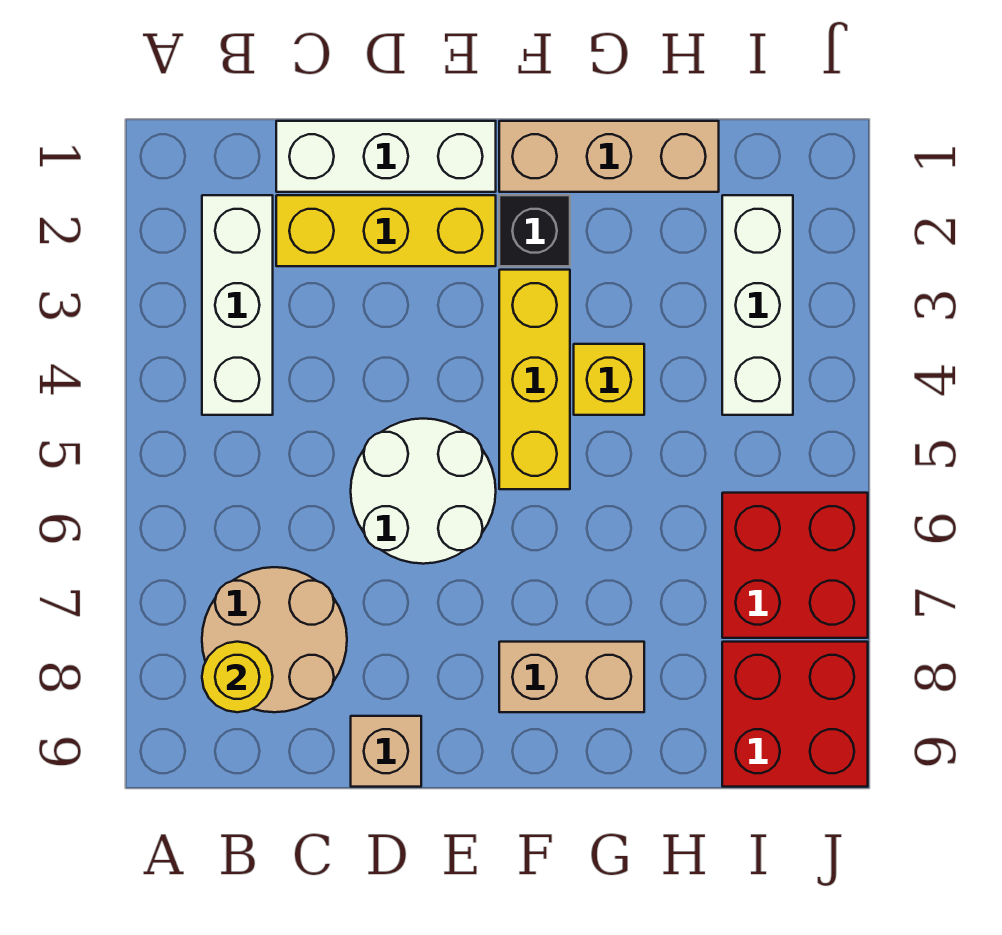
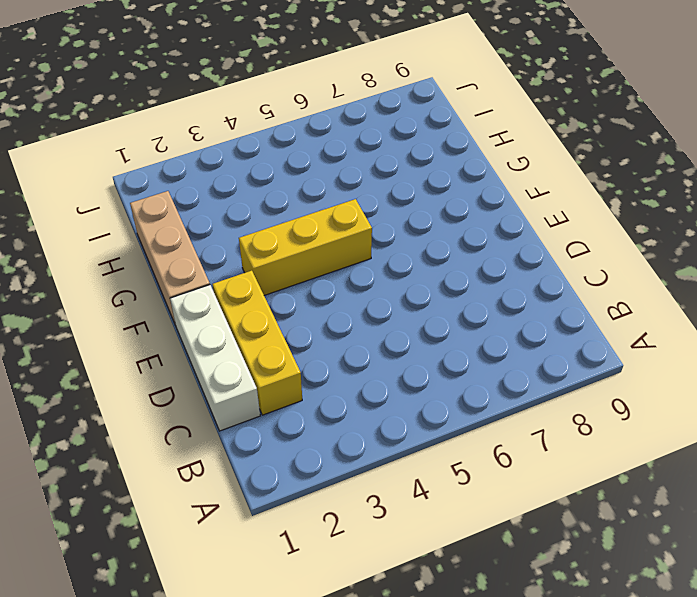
none -> white brick B2:B4 level 1
none -> tan round brick B7:C8 level 1
none -> white round brick D5:E6 level 1

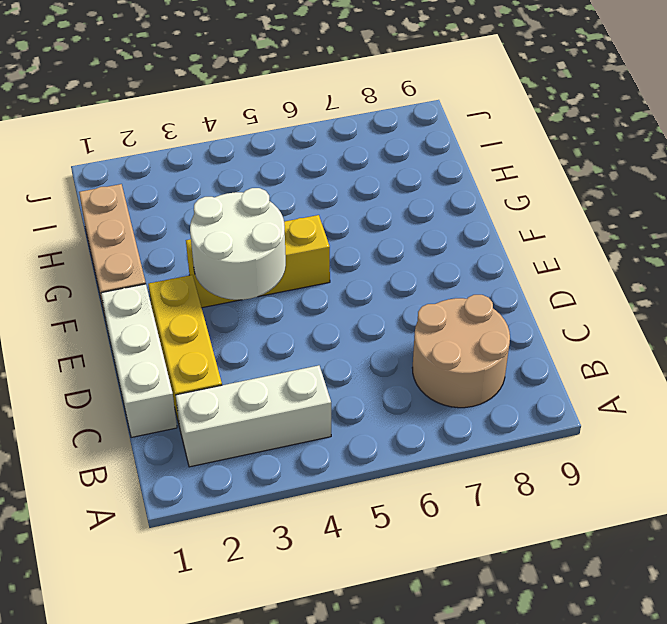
white round brick E3:F4 level 2 -> white round brick D5:E6 level 1
none -> tan brick D9 level 1
none -> black brick F2 level 1
none -> tan brick F8:G8 level 1

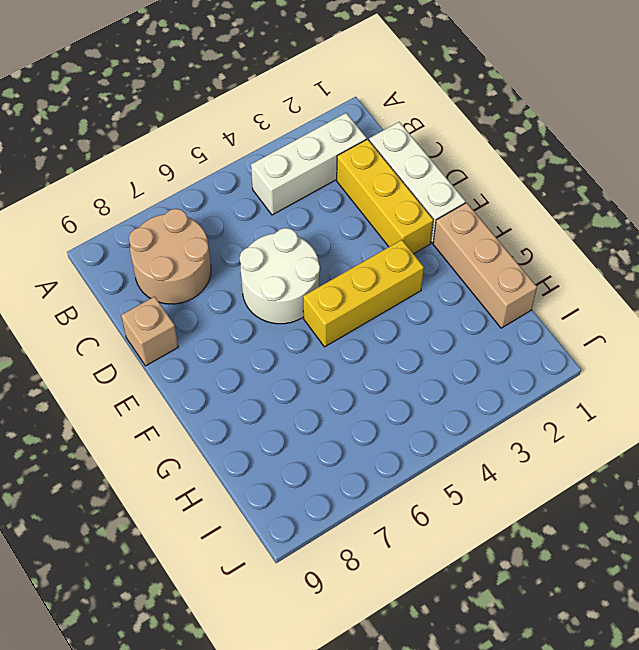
none -> black brick F2 level 1
none -> tan brick F8:G8 level 1
none -> yellow brick G4 level 1

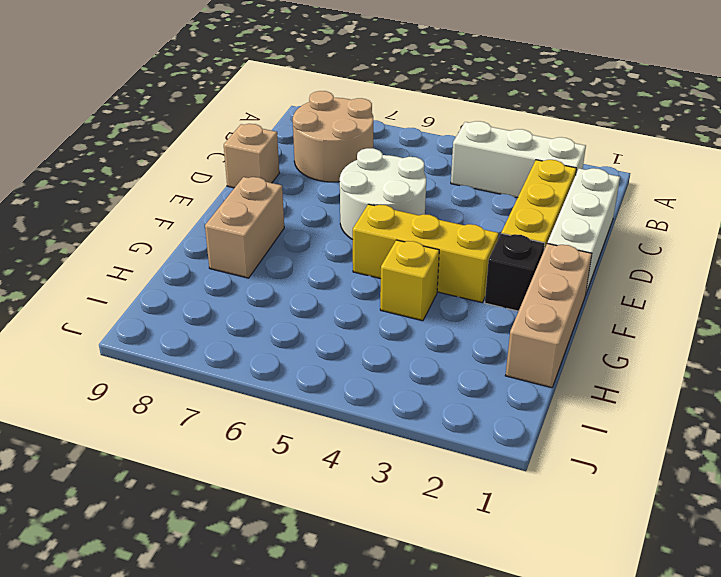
none -> white brick I2:I4 level 1
none -> red brick I6:J7 level 1
none -> red brick I8:J9 level 1

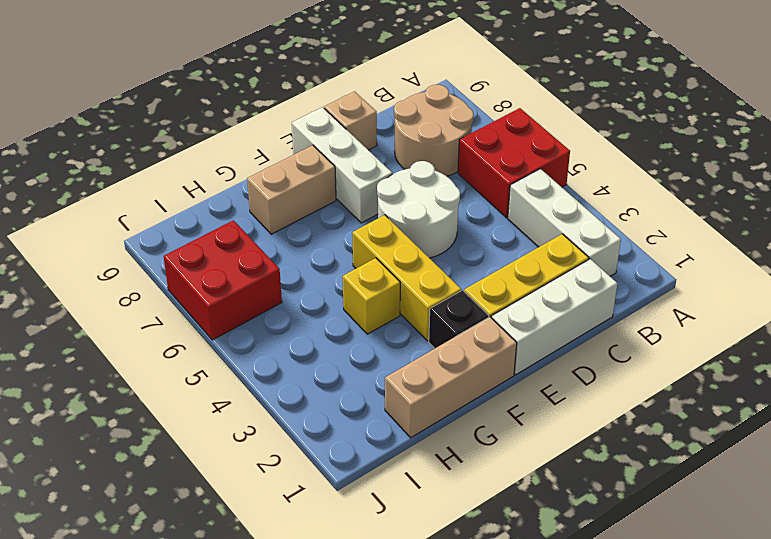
red brick A5:B6 level 1 -> red brick I8:J9 level 1
white brick E7:E9 level 1 -> white brick I2:I4 level 1
none -> yellow round brick B8 level 2

